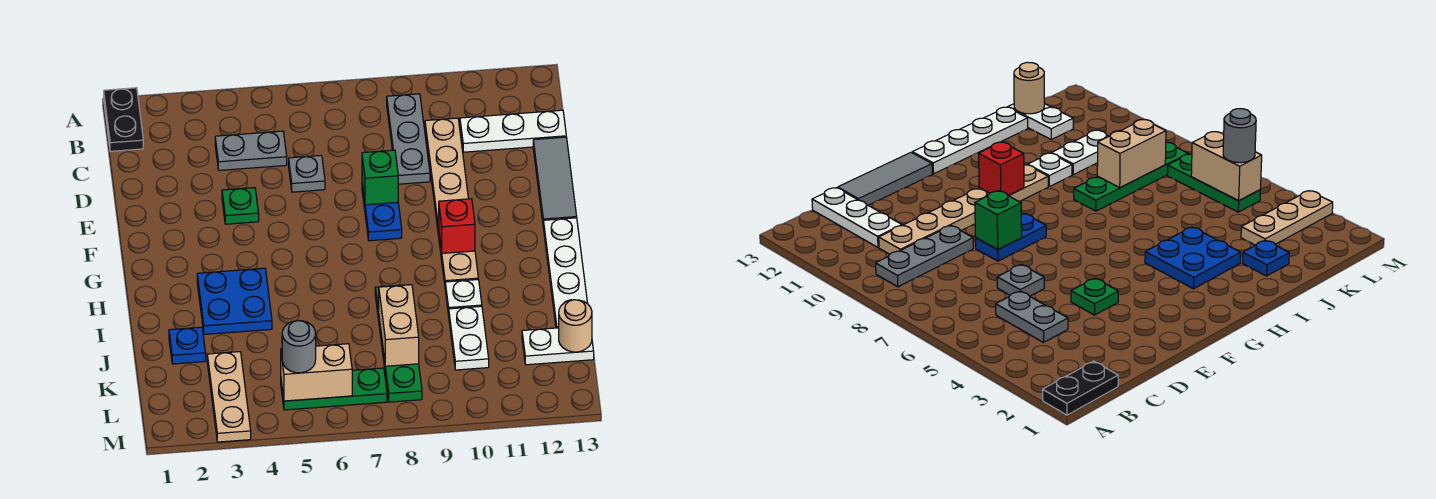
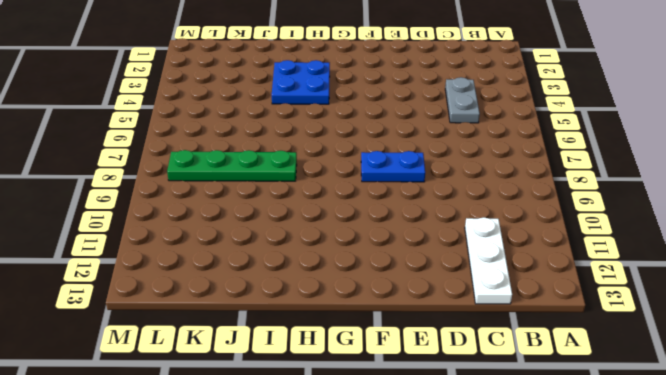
none -> black plate A1:B1 level 1
none -> grey plate B9:D9 level 1
none -> tan plate C10:H10 level 1

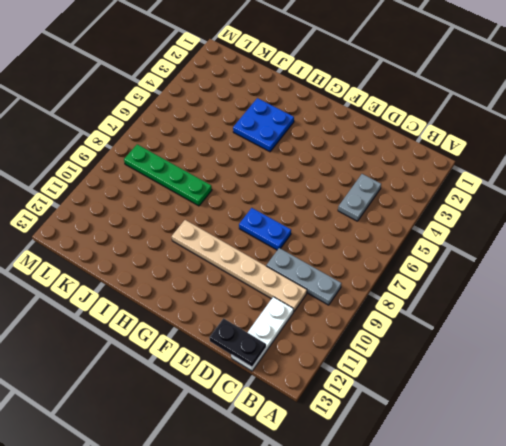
black plate C13:D13 level 2 -> black plate A1:B1 level 1
none -> grey plate D6 level 1
none -> grey tile D13:F13 level 1
none -> green plate E4 level 1

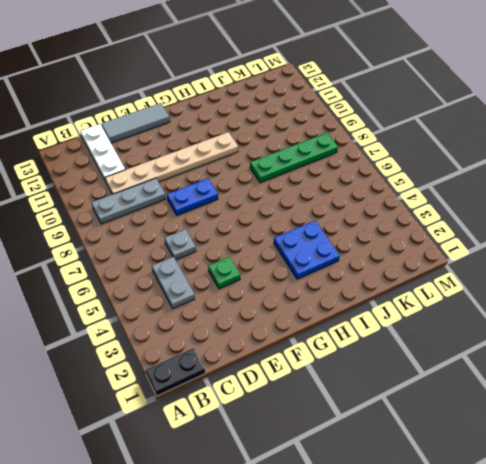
none -> white plate G13:J13 level 1
none -> white plate I10 level 1
none -> blue plate J2 level 1

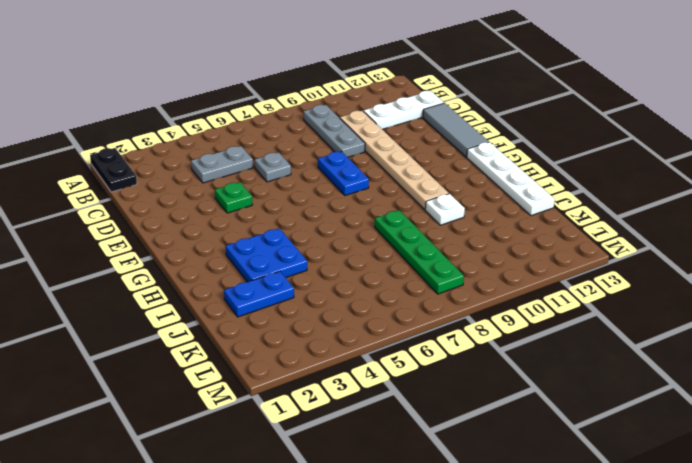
blue plate J2:J3 level 1 -> blue plate J2 level 1
none -> white plate J10:K10 level 1
none -> tan plate K3:M3 level 1
none -> white plate K12:K13 level 1

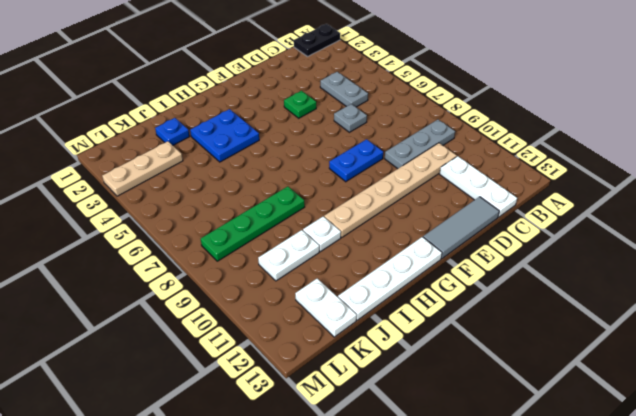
none -> green plate L5:L7 level 1
none -> green brick E8 level 2
none -> red brick G10 level 2

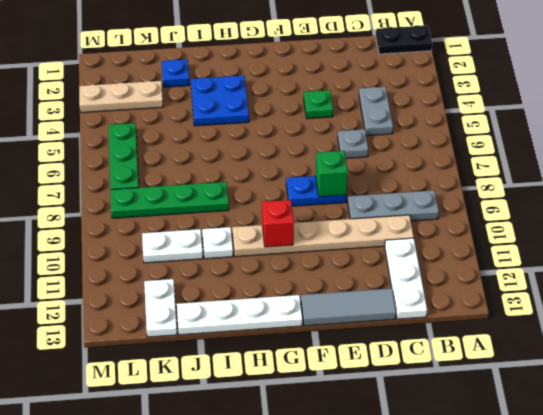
none -> tan brick J8:K8 level 2
none -> tan round brick K13 level 2
none -> tan brick L5:L6 level 2

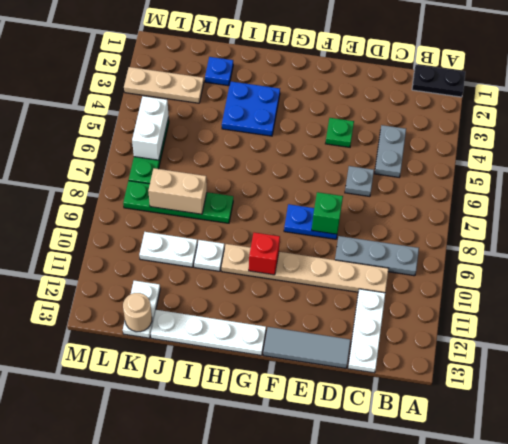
white brick L5:L6 level 2 -> tan brick L5:L6 level 2
none -> grey round brick L5 level 3

